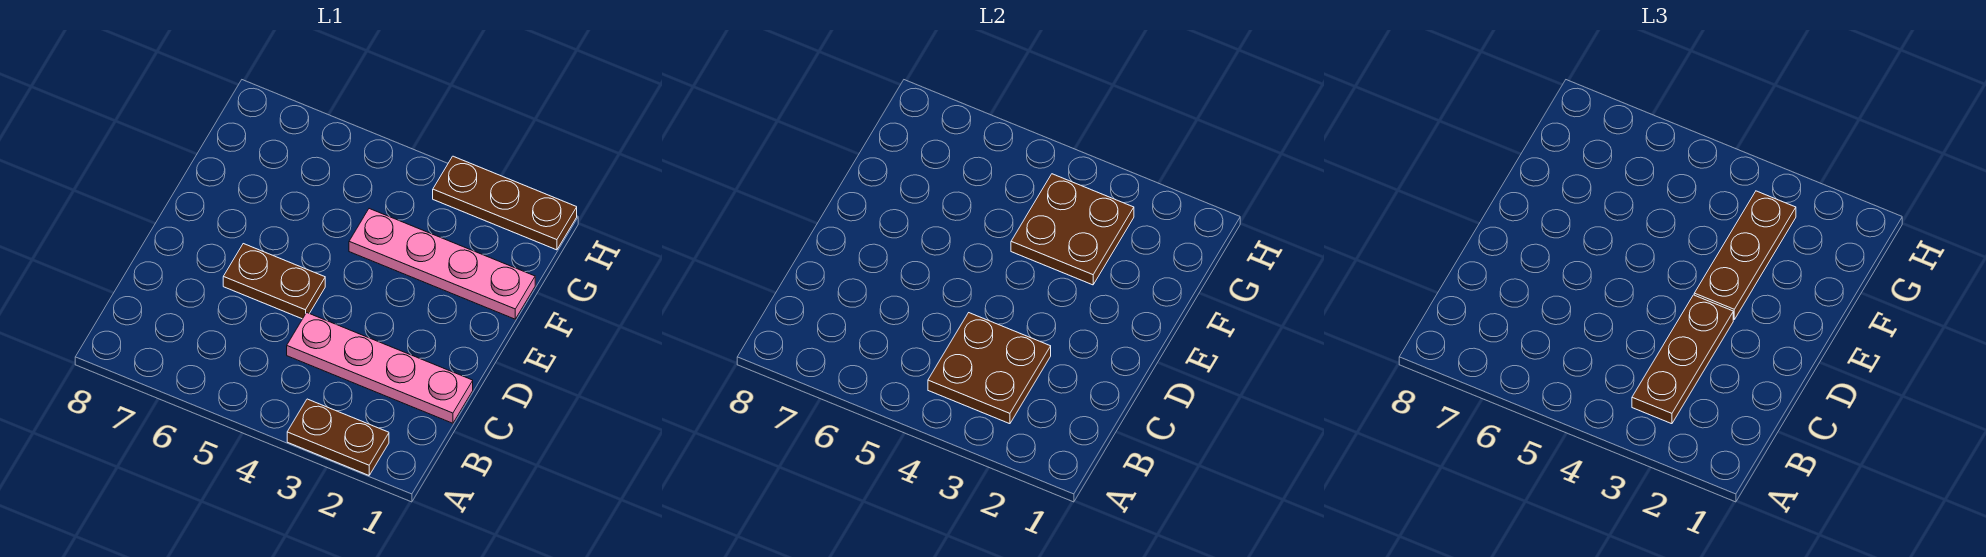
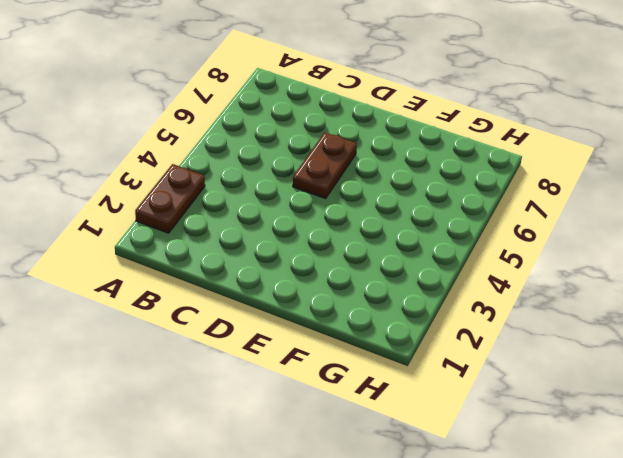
none -> pink plate C1:C4 level 1
none -> pink plate F1:F4 level 1

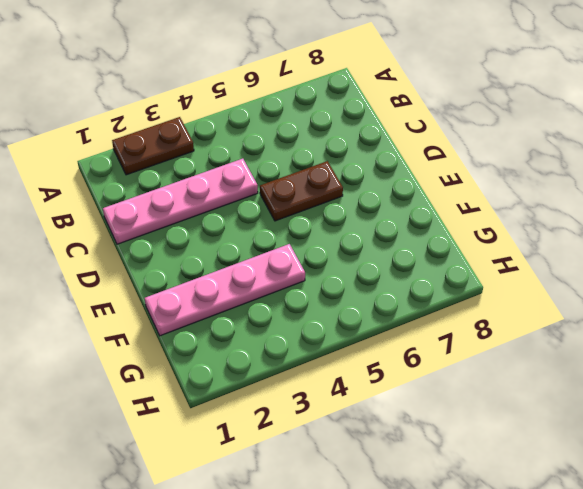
none -> brown plate H1:H3 level 1
none -> brown plate B3:C4 level 2

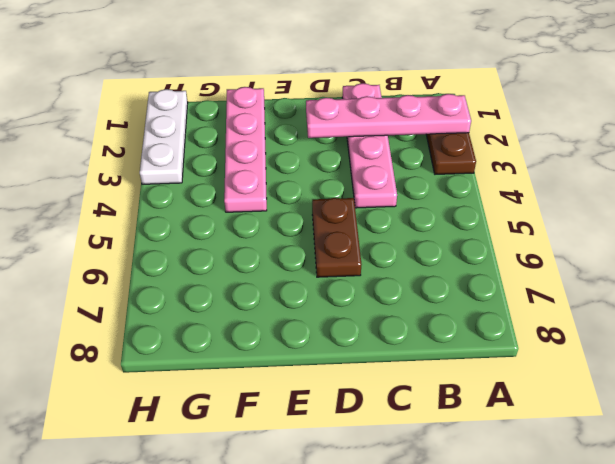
pink plate A2:D2 level 2 -> none
white plate H1:H3 level 1 -> brown plate H1:H3 level 1
none -> brown plate B3:C4 level 2
none -> brown plate F3:G4 level 2

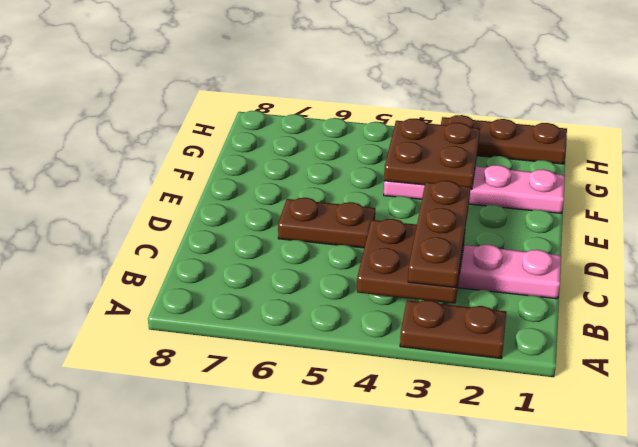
none -> brown plate E3:G3 level 3

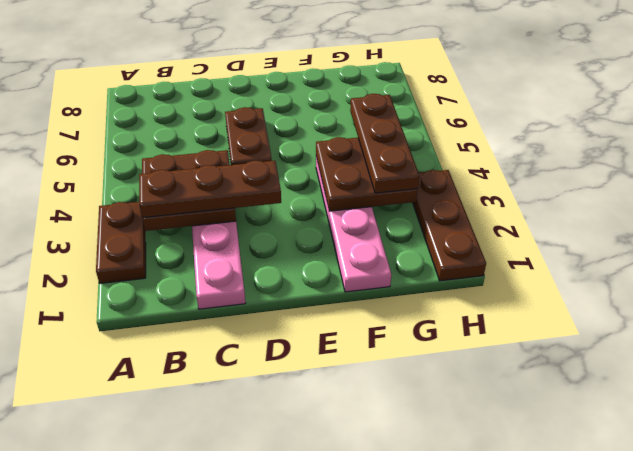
brown plate G3:G5 level 3 -> brown plate E3:G3 level 3

